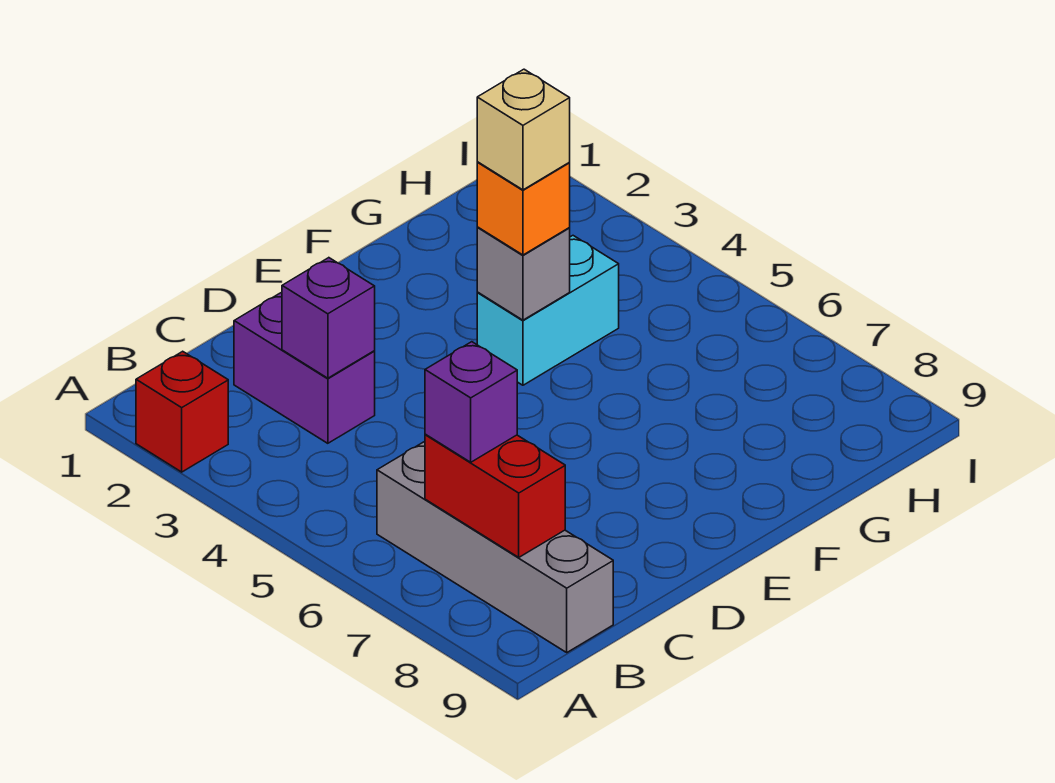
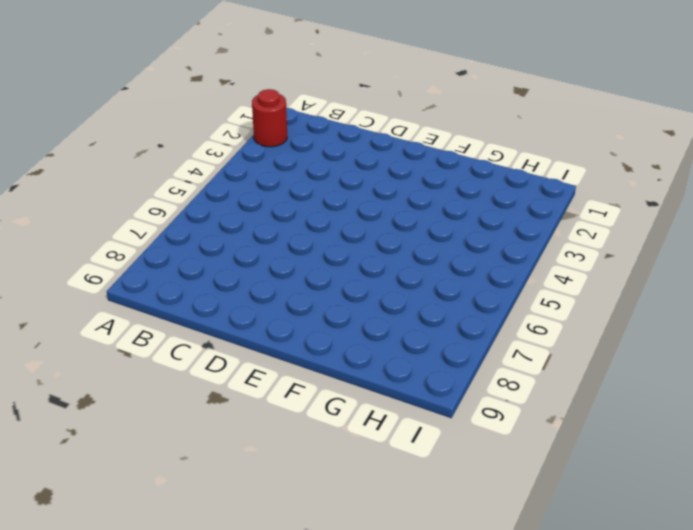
red round brick A2 level 1 -> red brick A2 level 1
none -> grey brick B6:B9 level 1
none -> purple brick C2:C3 level 1

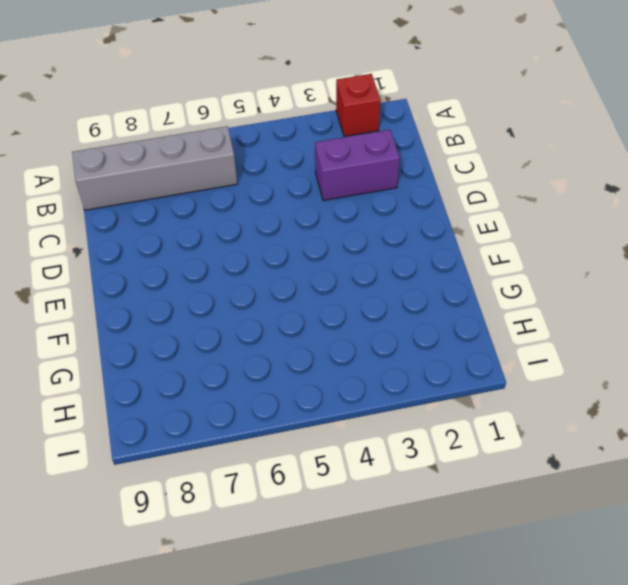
none -> cyan brick F4:G4 level 1
none -> red brick B7:B8 level 2

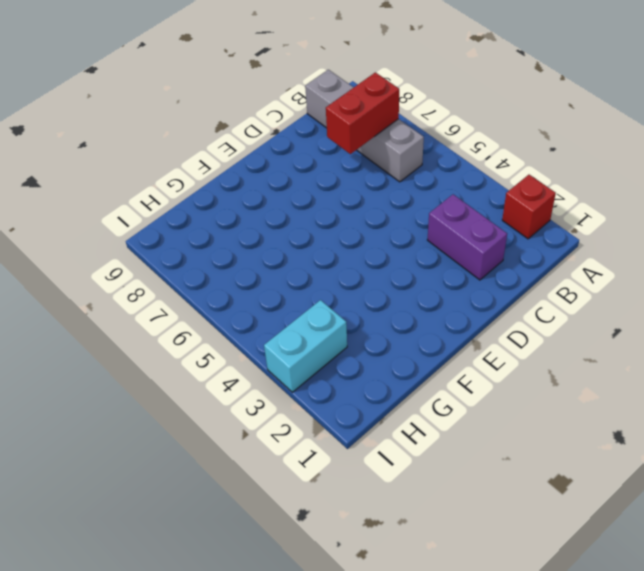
red brick B7:C7 level 2 -> red brick B7:B8 level 2
cyan brick H3:I3 level 1 -> cyan brick F4:G4 level 1
none -> purple brick C3 level 2
none -> grey brick F4 level 2

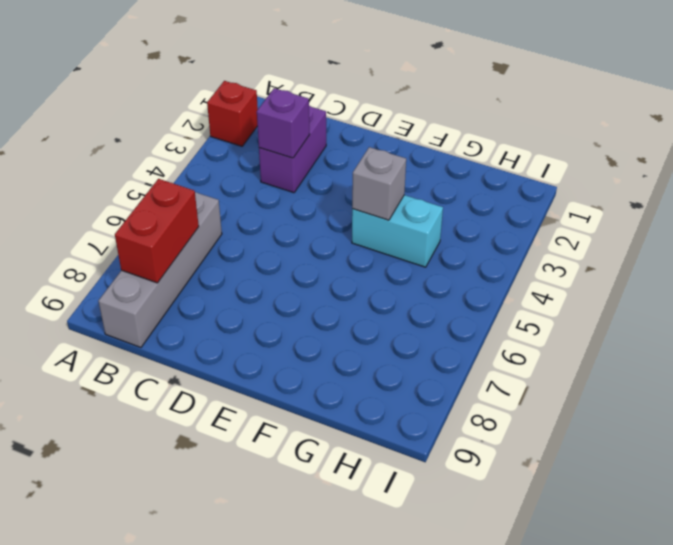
none -> purple brick B7 level 3
none -> orange brick F4 level 3

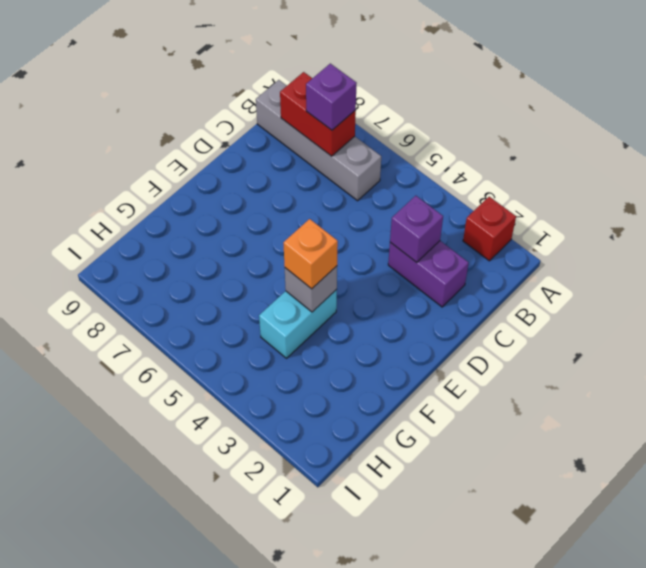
none -> tan brick F4 level 4

